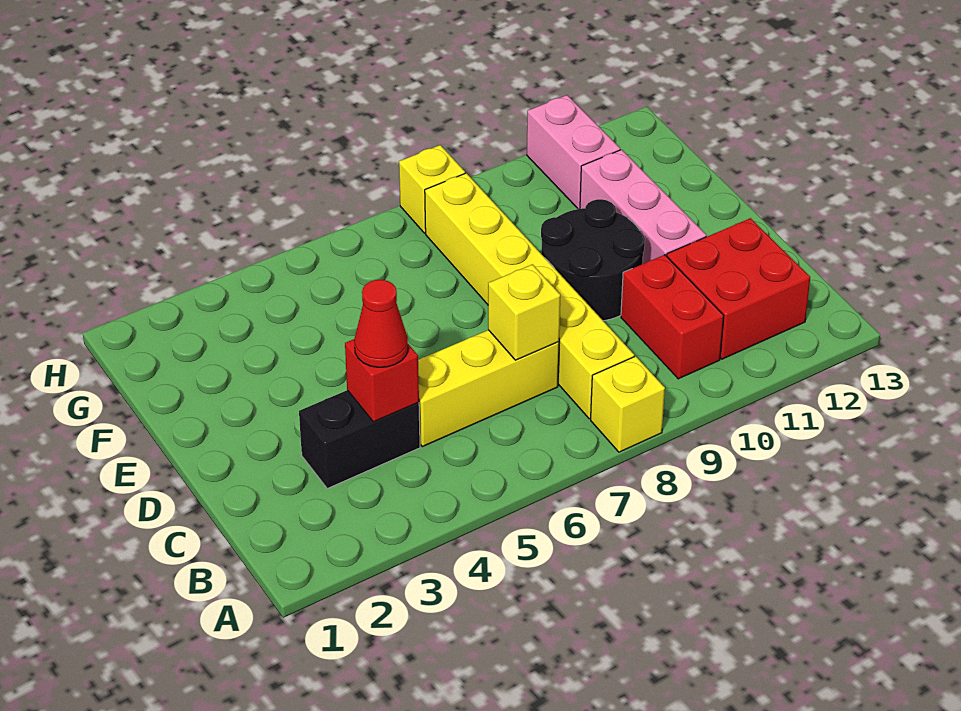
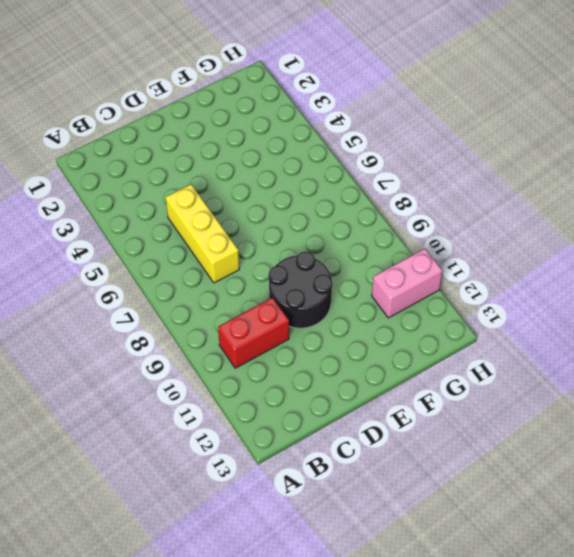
none -> yellow brick A8 level 1
none -> yellow brick B8:G8 level 1
none -> red brick B11:C12 level 1

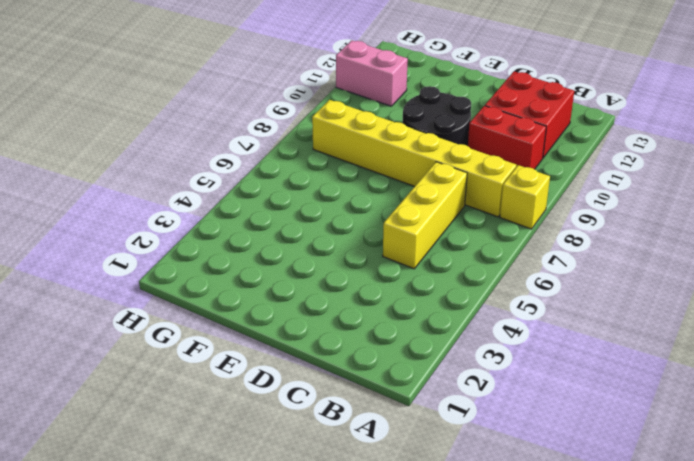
none -> black brick C3:C4 level 1
none -> pink brick D11:F11 level 1
none -> yellow brick H8 level 1

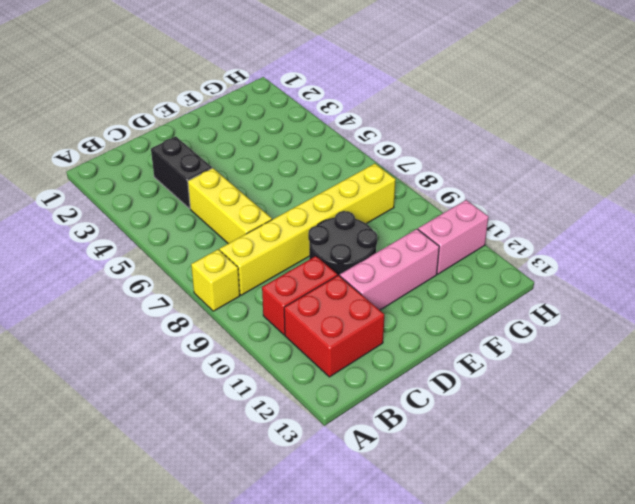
none -> yellow brick H8 level 1
none -> red brick C4 level 2
none -> yellow brick C7 level 2

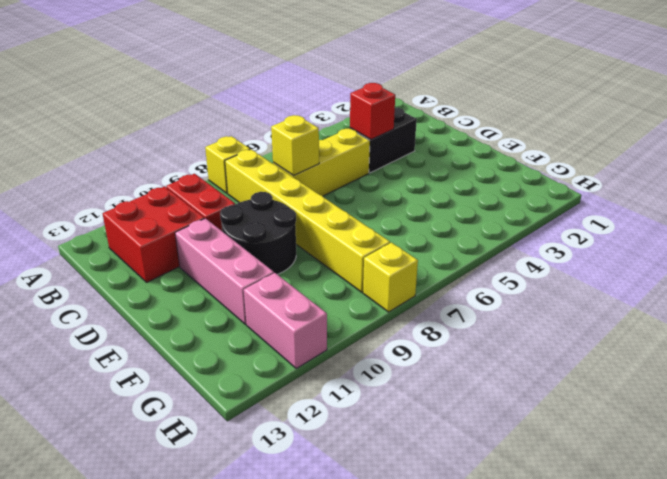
none -> red cone C4 level 3

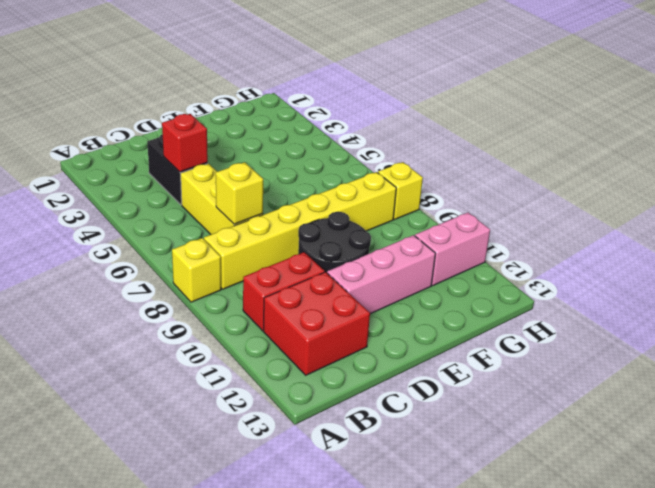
none -> red cone C4 level 3

